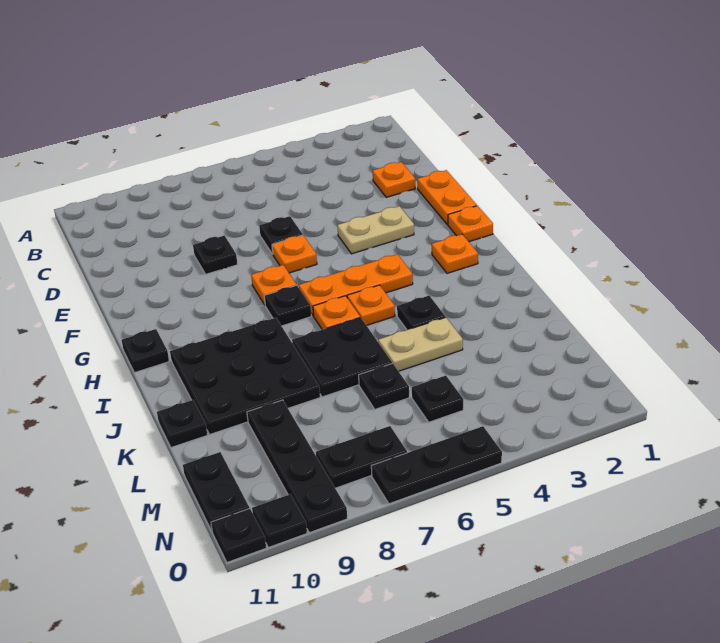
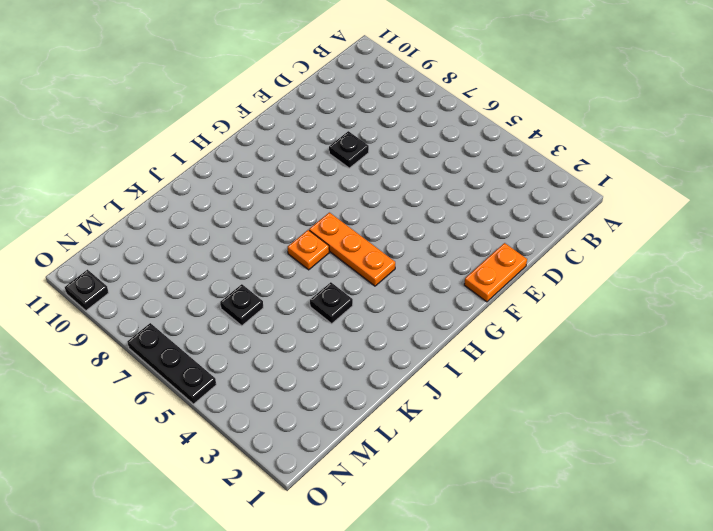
none -> orange plate D2 level 1
none -> black plate E6 level 1
none -> tan plate F3:F4 level 1

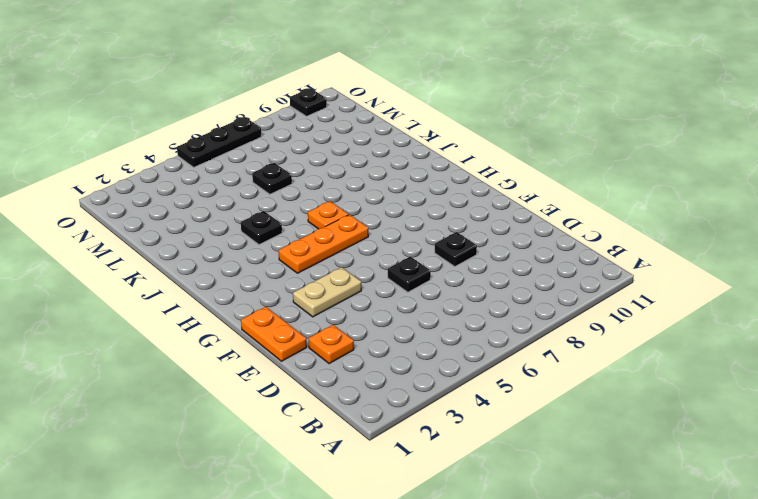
none -> orange plate F6 level 1
none -> orange plate G1 level 1
none -> orange plate G7 level 1

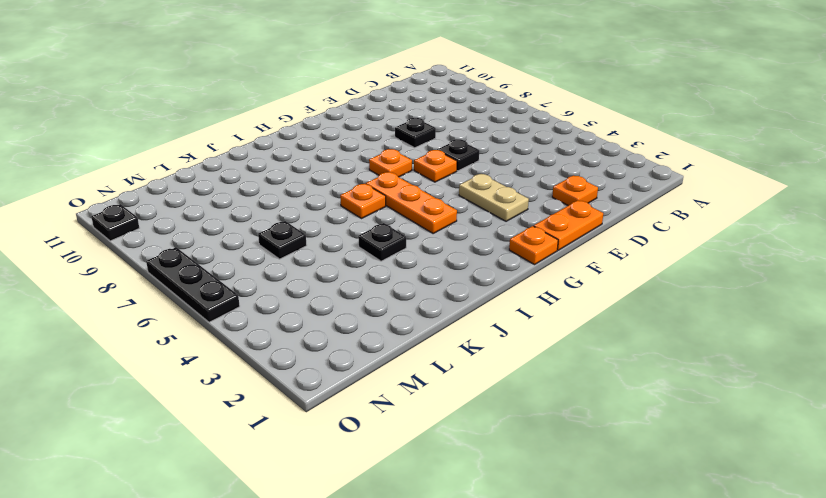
none -> orange plate H2 level 1
none -> black plate H7 level 1
none -> black plate H11 level 1

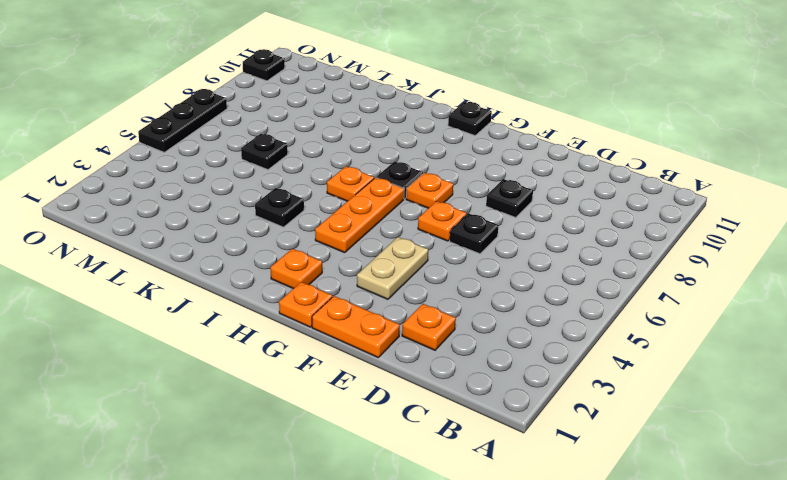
none -> orange plate I5 level 1
none -> black plate I8:K10 level 1
none -> black plate J6:K7 level 1

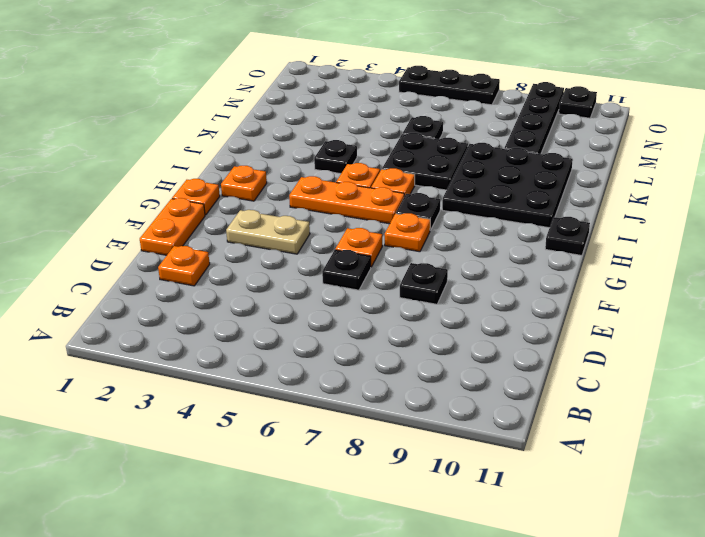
none -> tan plate K4:K5 level 1
none -> black plate K11 level 1
none -> black plate M5 level 1

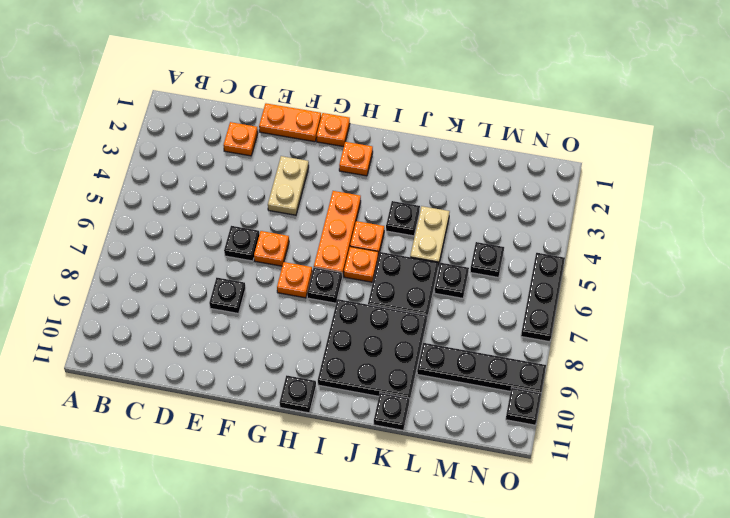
none -> black plate M11:N11 level 1
none -> black plate N7:N8 level 1
none -> black plate O11 level 1

